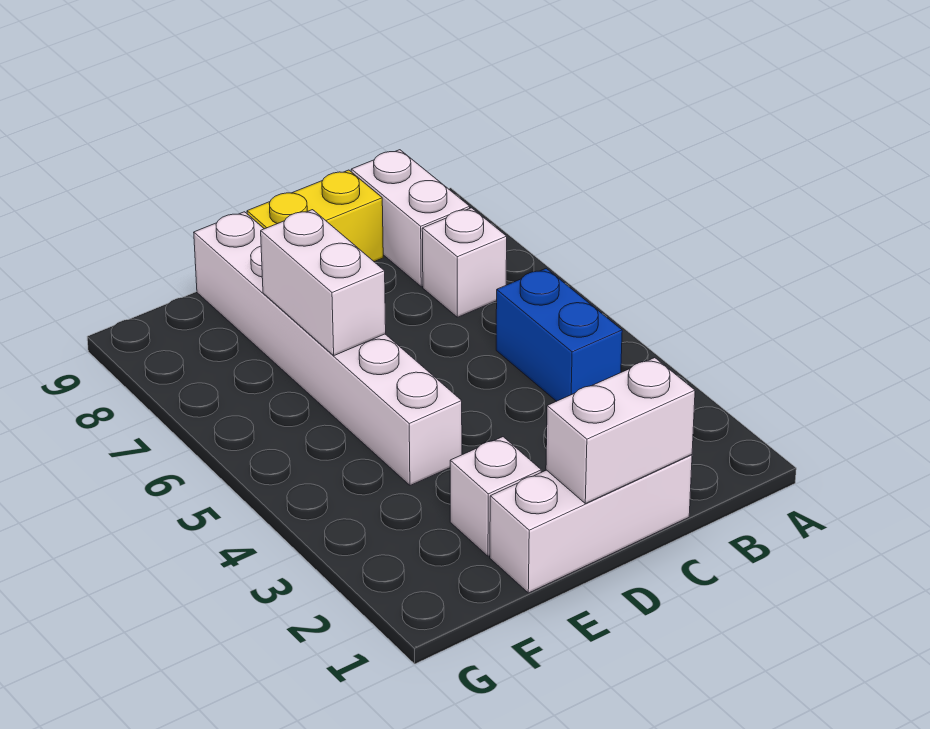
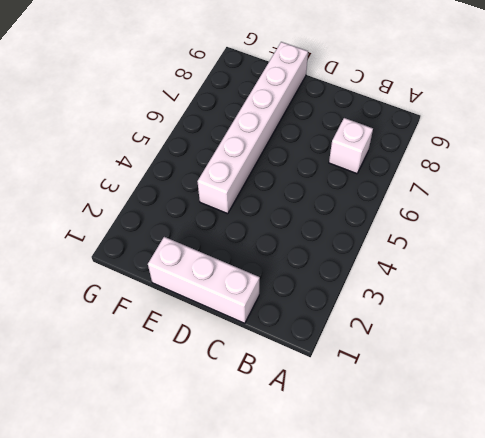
none -> blue brick B4:B5 level 1
none -> white brick B8:B9 level 1

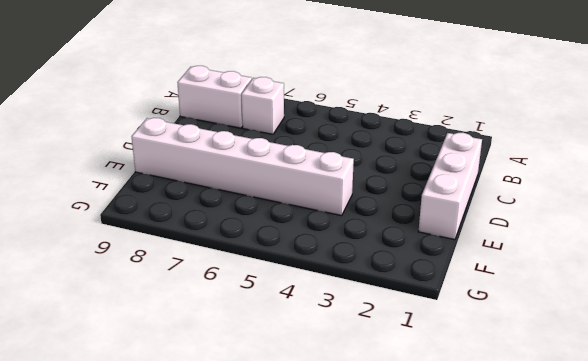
none -> blue brick B4:B5 level 1
none -> yellow brick C9:D9 level 1

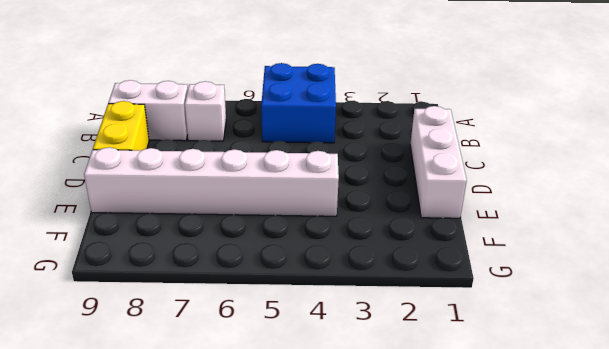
blue brick A4:B5 level 1 -> blue brick B4:B5 level 1
none -> white brick E2 level 1
none -> white brick C1:D1 level 2

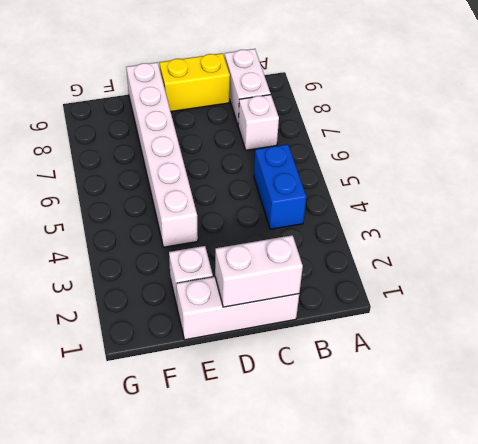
none -> white brick E6:E7 level 2

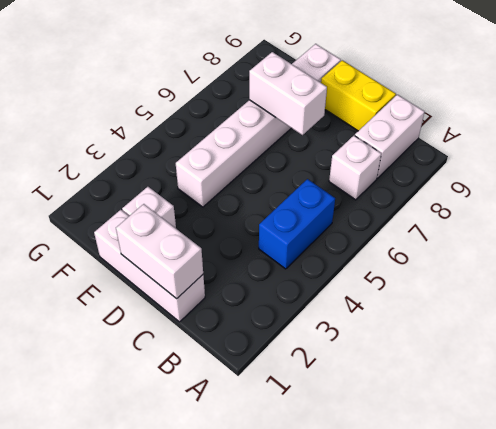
white brick D7:E7 level 2 -> white brick E6:E7 level 2

